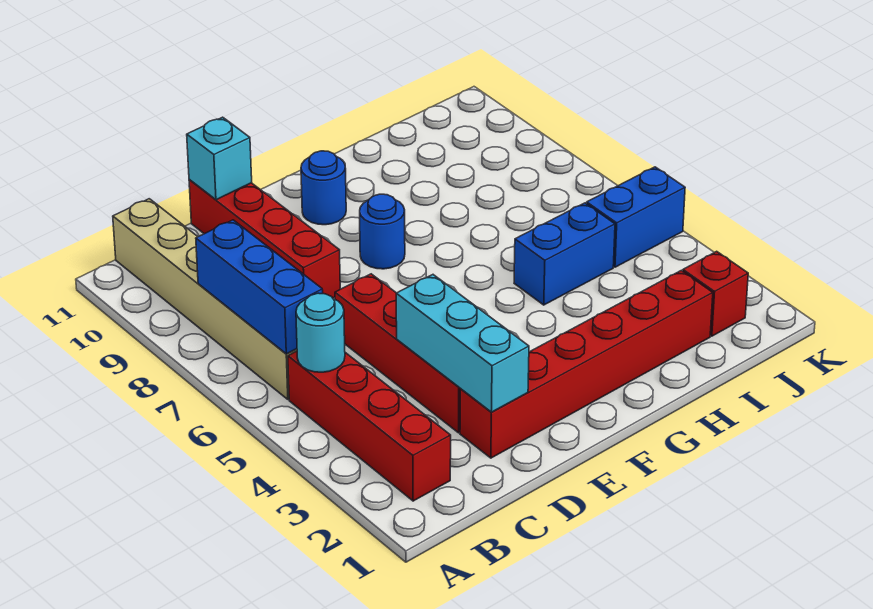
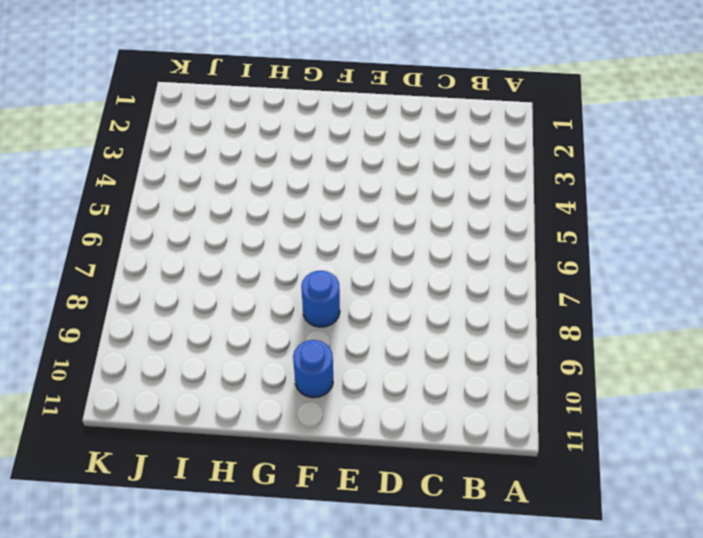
none -> red brick B2:B5 level 1
none -> tan brick B6:B11 level 1
none -> red brick D2:I2 level 1

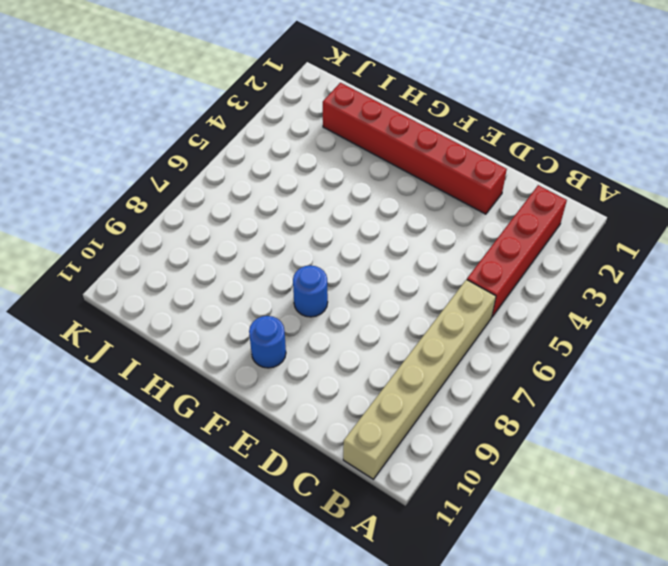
none -> red brick D3:D6 level 1
none -> red brick D8:D11 level 1
none -> blue brick H5:I5 level 1

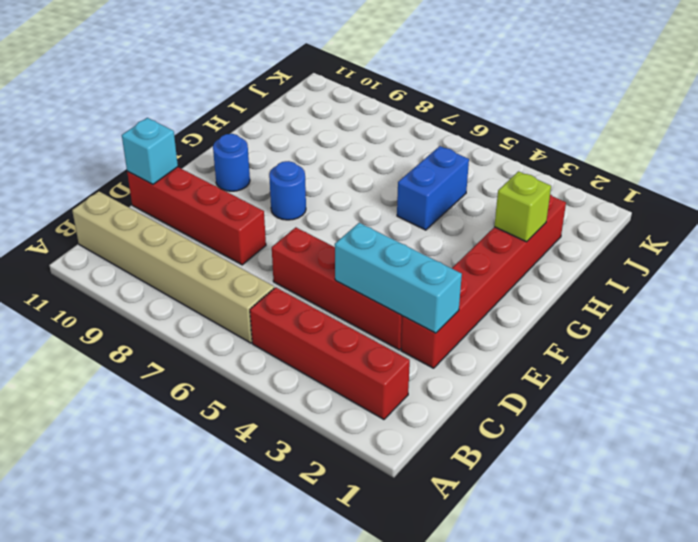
lime brick H2 level 2 -> none
none -> red brick J2 level 1
none -> blue brick J5:K5 level 1
none -> cyan round brick B5 level 2

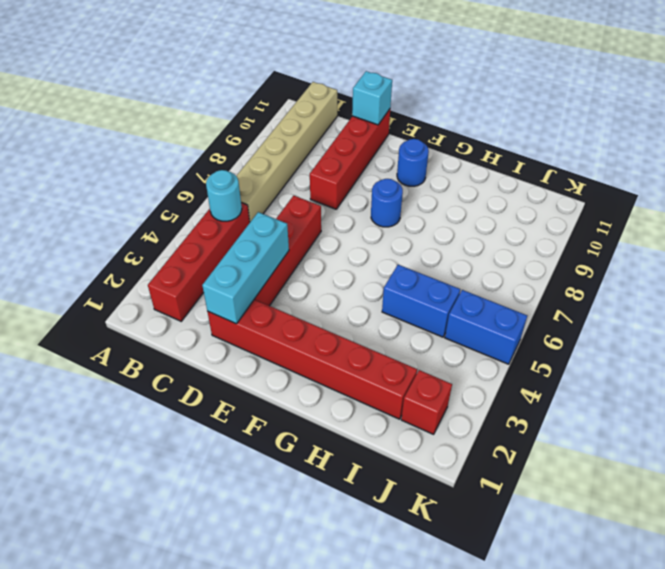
none -> blue brick B6:B8 level 2

